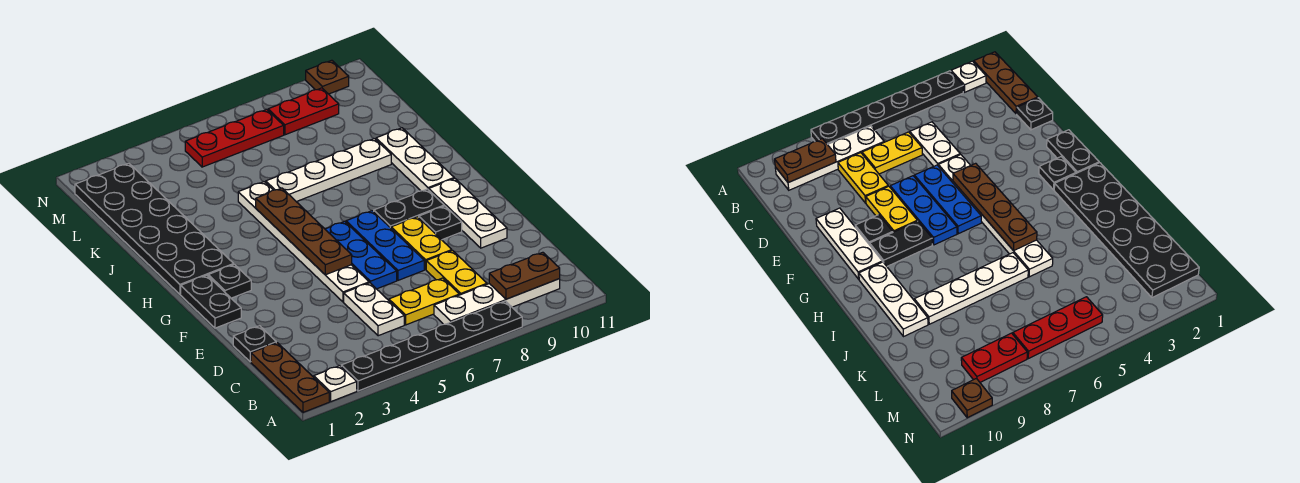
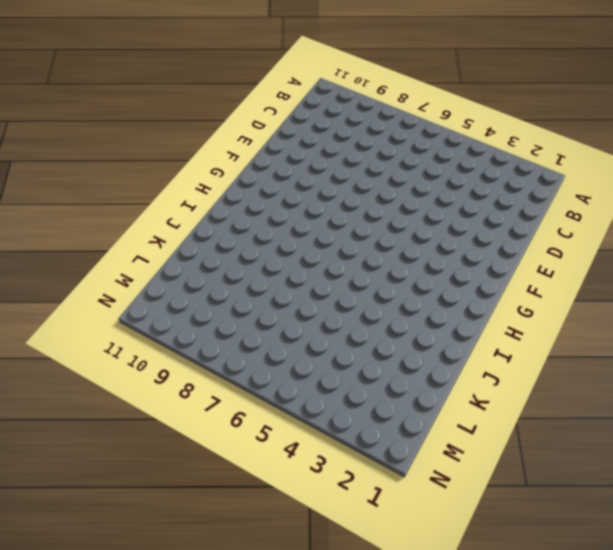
none -> brown plate A1:C1 level 1
none -> white plate A2 level 1
none -> black plate A3:A8 level 1

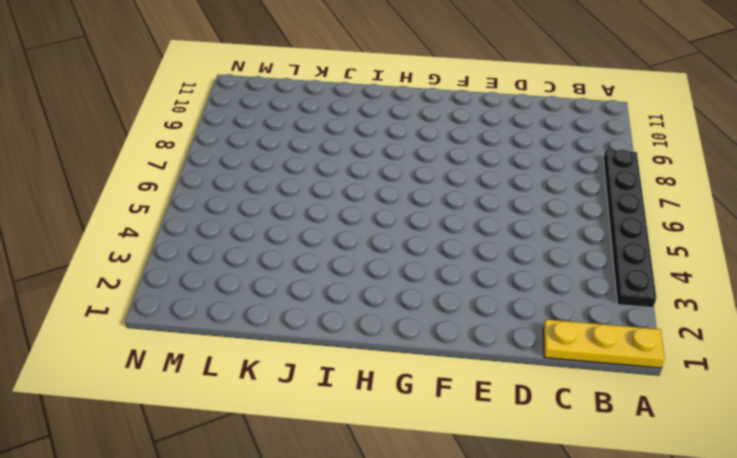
yellow plate A1:C1 level 1 -> brown plate A1:C1 level 1
none -> white plate A2 level 1
none -> white plate B7:B10 level 1
none -> white plate C5:D5 level 1

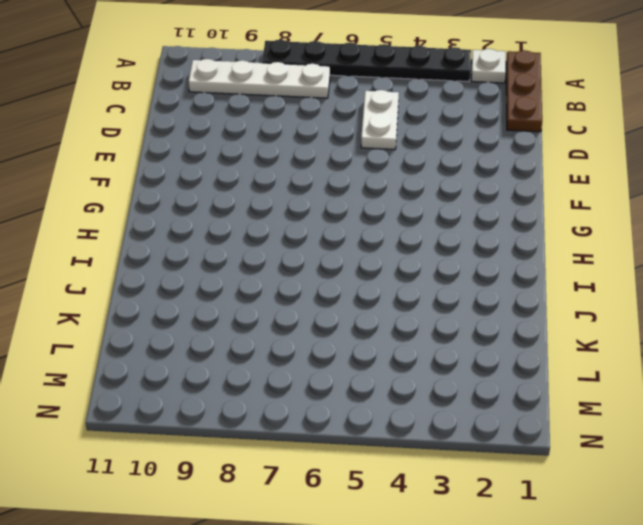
none -> yellow plate C6:C7 level 1
none -> yellow plate C8:D8 level 1
none -> black plate D1 level 1

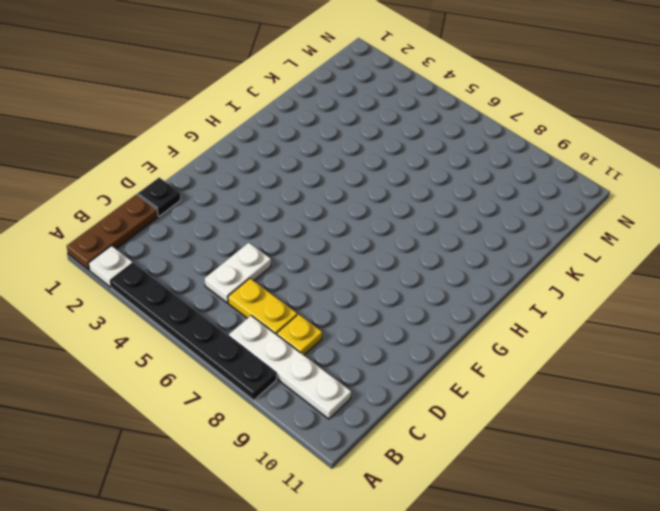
yellow plate C8 level 1 -> yellow plate C8:D8 level 1
none -> white plate E5:J5 level 1
none -> blue plate E6:G6 level 1
none -> blue plate E7:G7 level 1

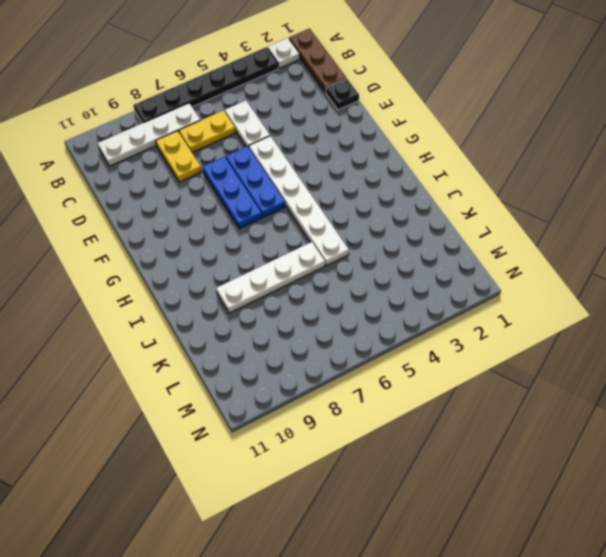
none -> yellow plate E8:F8 level 1
none -> white plate E10:G10 level 1
none -> black plate F1:G1 level 1

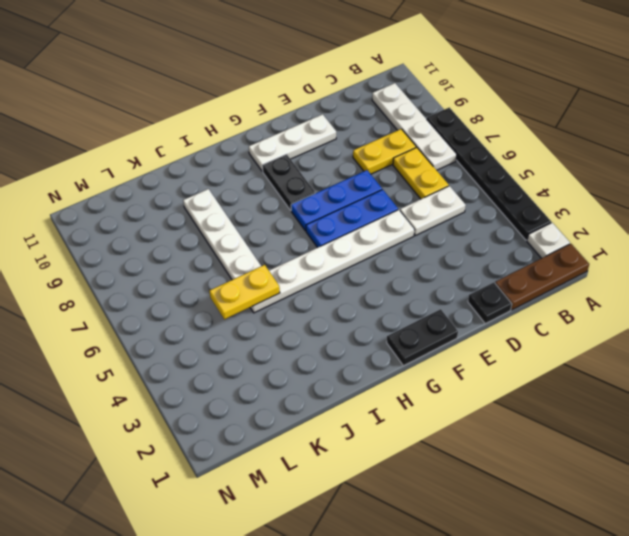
yellow plate J5:K5 level 2 -> yellow plate E8:F8 level 1
none -> black plate F9 level 1
none -> black plate G2 level 1
none -> black plate H1:M2 level 1

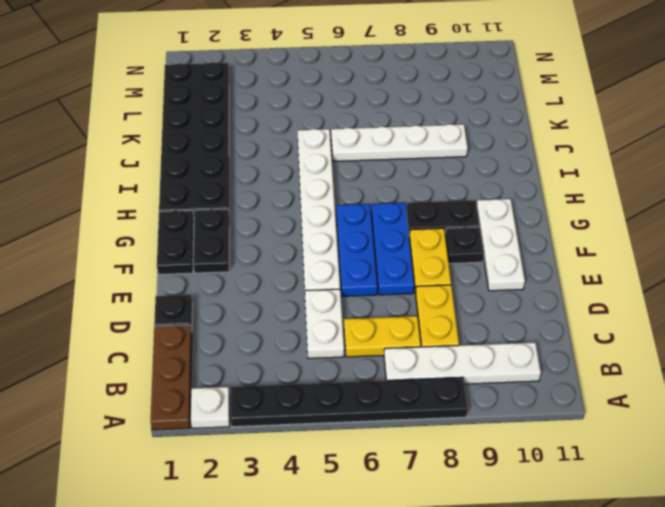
black plate F2:G2 level 1 -> black plate G2 level 1
none -> white plate H10:J10 level 1
none -> red plate M5:M7 level 1
none -> red plate M8:M9 level 1

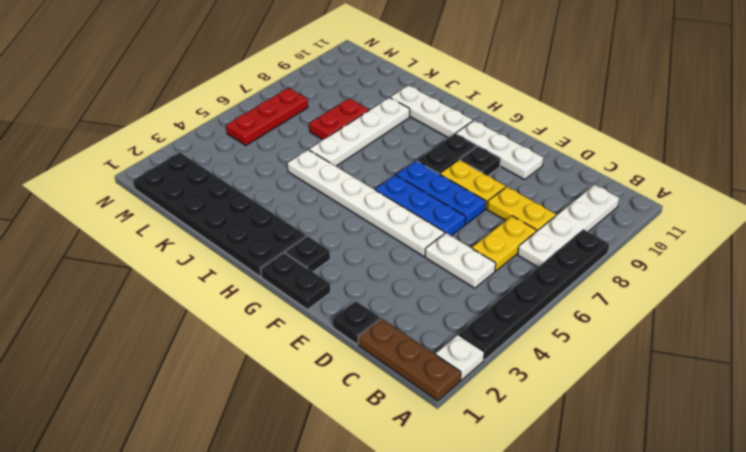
red plate K7:K8 level 1 -> red plate M8:M9 level 1
none -> brown plate N10 level 1
none -> brown plate B9:B10 level 2
none -> brown plate F5:I5 level 2

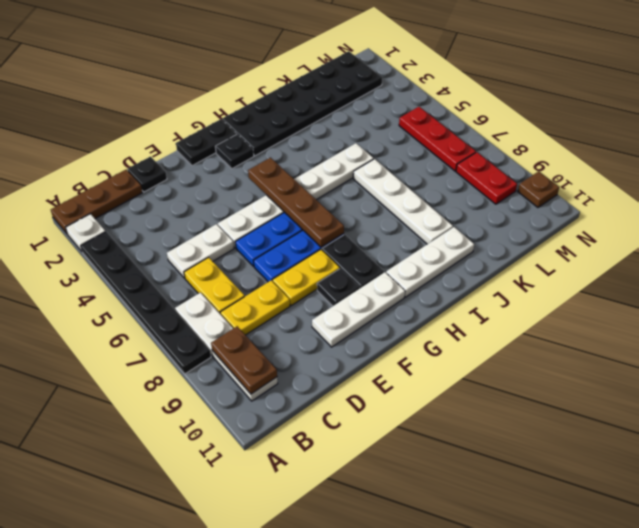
brown plate G4:G7 level 2 -> brown plate F5:I5 level 2

